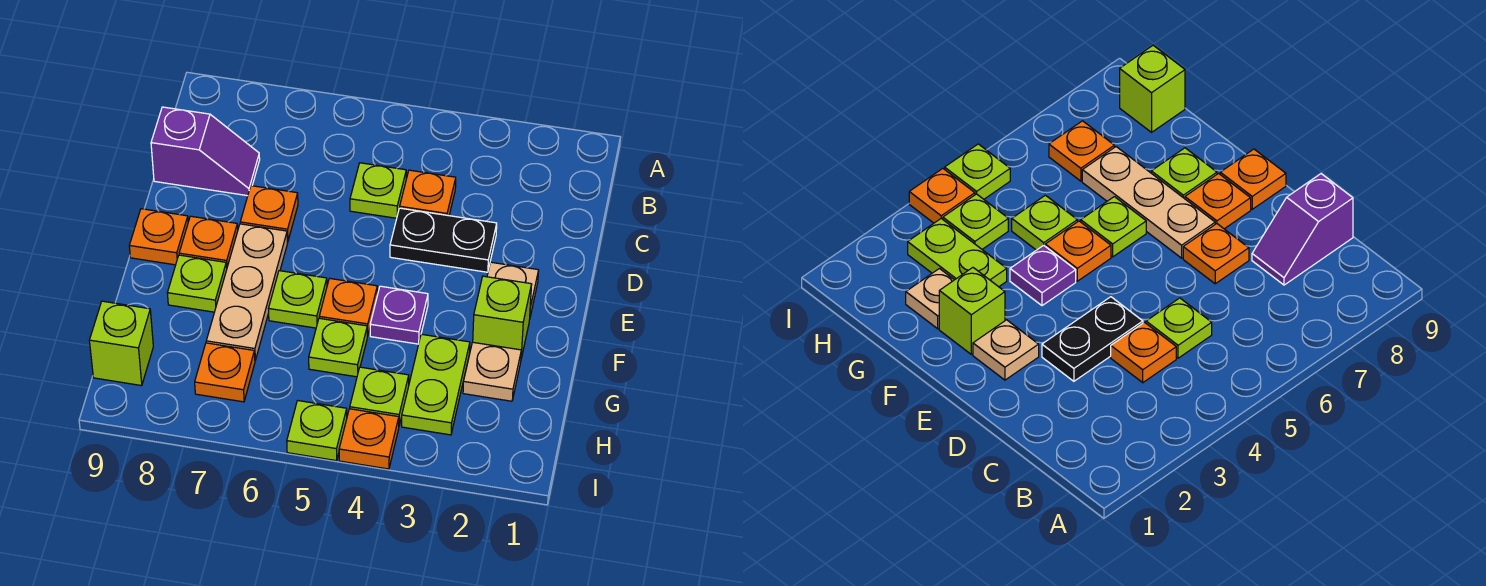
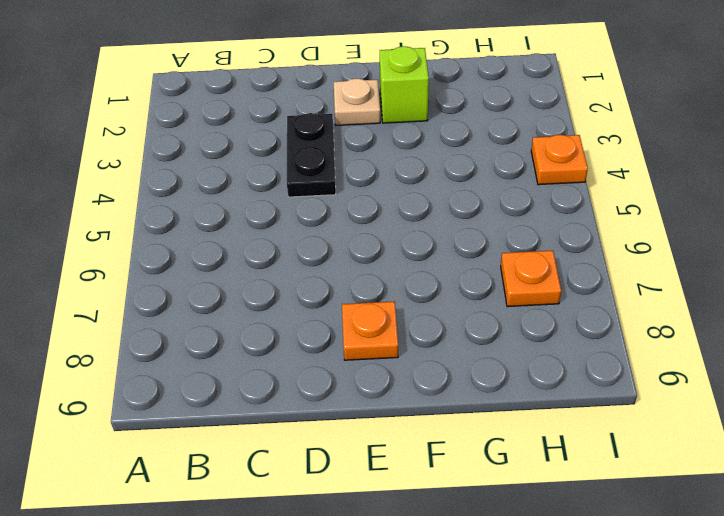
none -> orange plate C4 level 1
none -> lime plate C5 level 1
none -> purple slope C8:C9 level 1 top 9

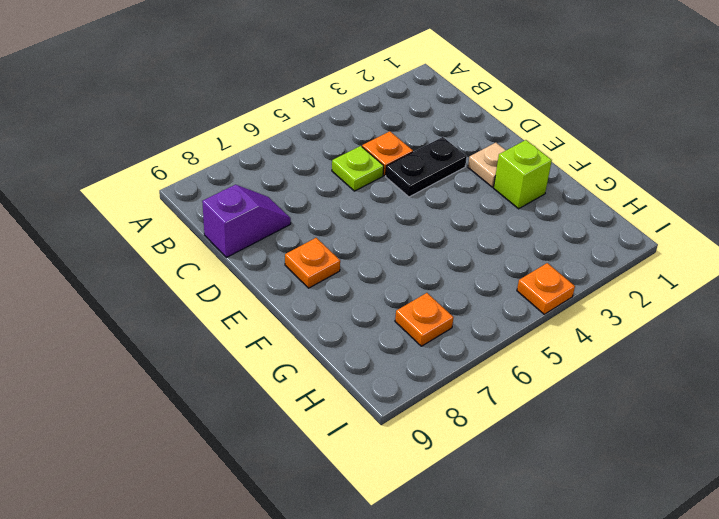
none -> orange plate D7 level 1
none -> tan plate E7:G7 level 1
none -> orange plate E9 level 1

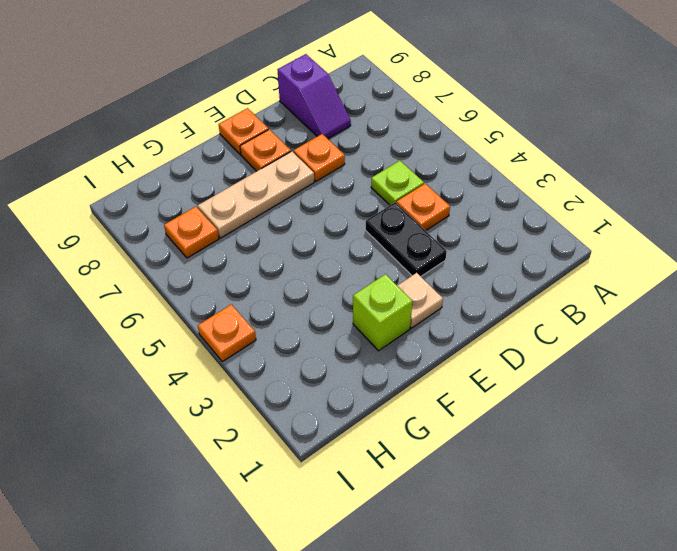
none -> purple plate F4 level 1
none -> orange plate F5 level 1
none -> lime plate F6 level 1

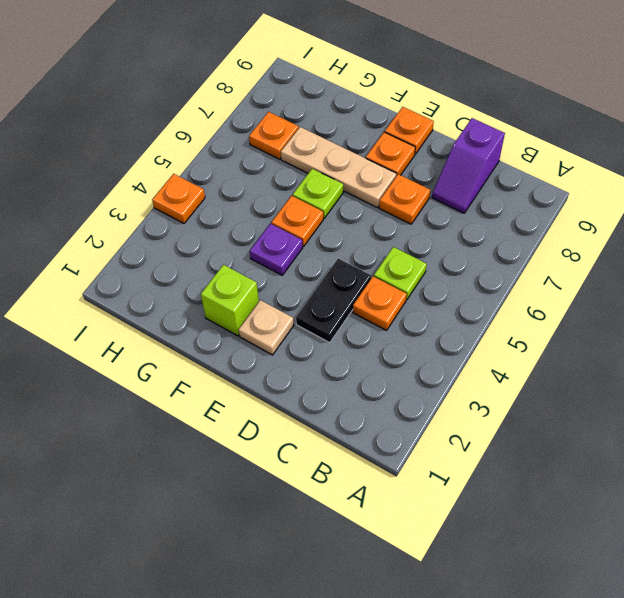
none -> lime plate F8 level 1
none -> tan plate G2 level 1
none -> lime plate G3:H3 level 1

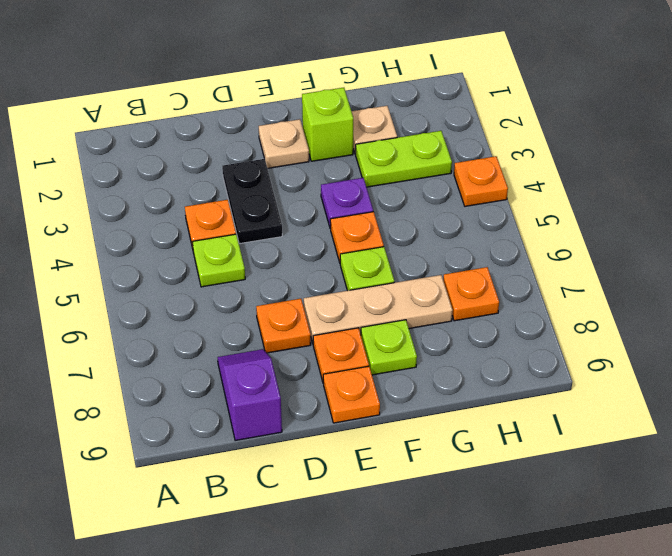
none -> lime plate G5 level 1
none -> lime plate H4 level 1
none -> lime brick H9 level 1

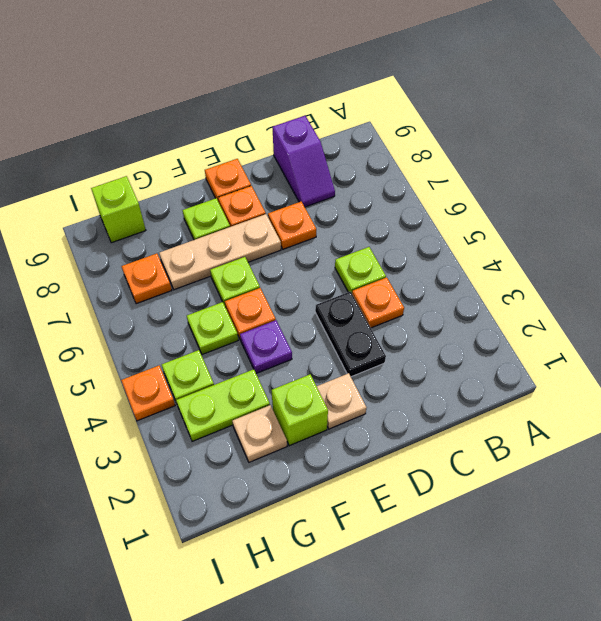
none -> lime plate I5 level 1

